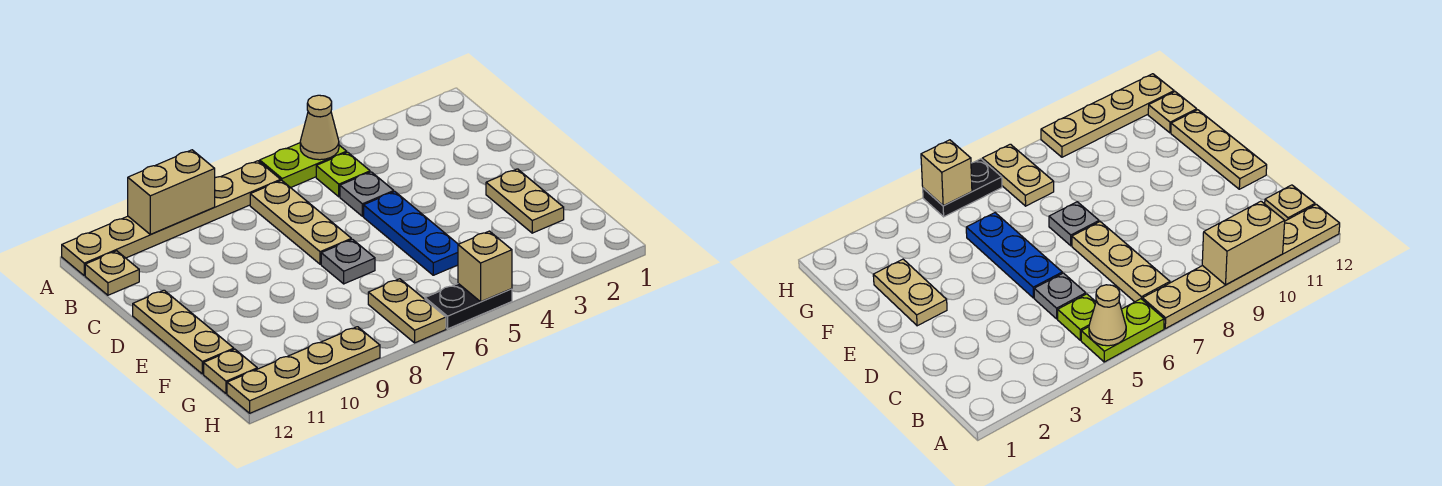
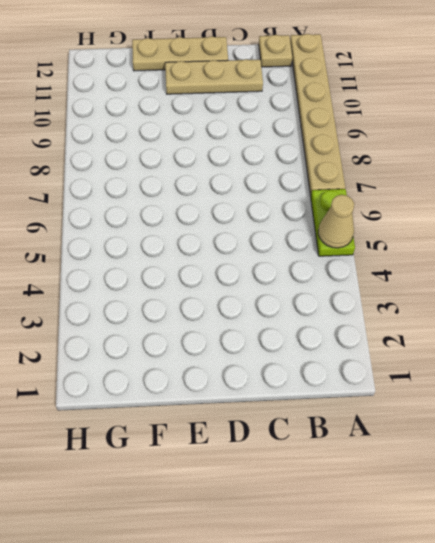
tan plate C11:E11 level 1 -> tan plate B7:D7 level 1
none -> lime plate B5 level 1
none -> grey plate C5 level 1
none -> blue plate D5:F5 level 1

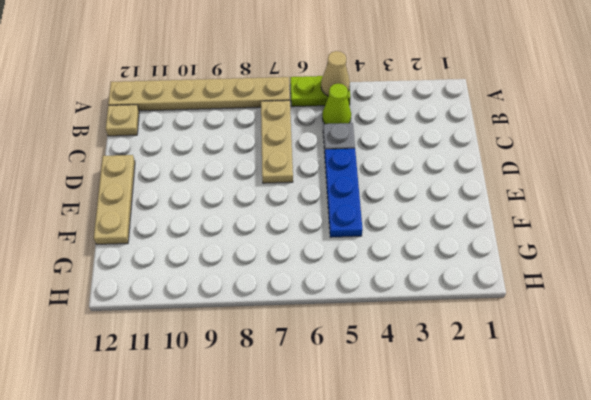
lime cone B5 level 1 -> lime plate B5 level 1
none -> tan plate E2:F2 level 1
none -> grey plate E7 level 1
none -> tan plate G7:H7 level 1

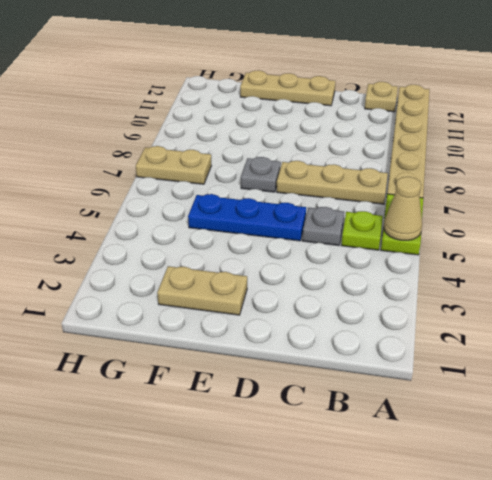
none -> tan plate G12 level 1
none -> black plate H5:H6 level 1
none -> tan plate H9:H12 level 1

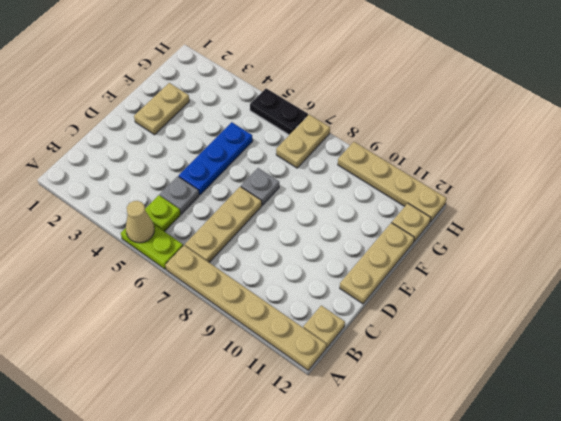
none -> tan brick A9:A10 level 2
none -> tan brick H5 level 2

